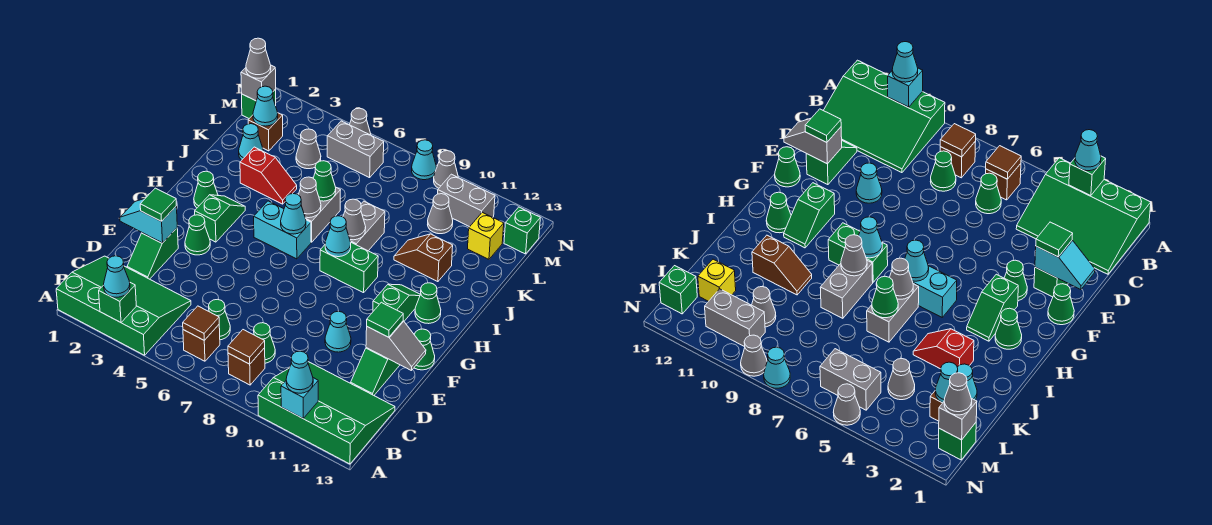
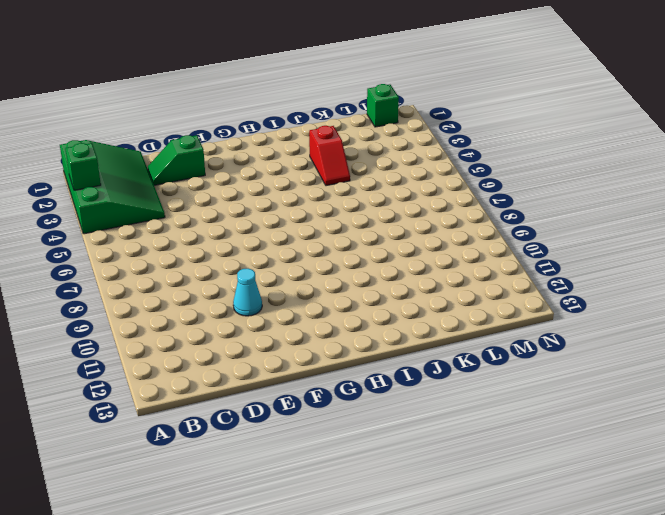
none -> green slope A10:C13 level 1 top A
none -> brown brick B6 level 1
none -> brown brick B8 level 1
none -> green cone C6 level 1

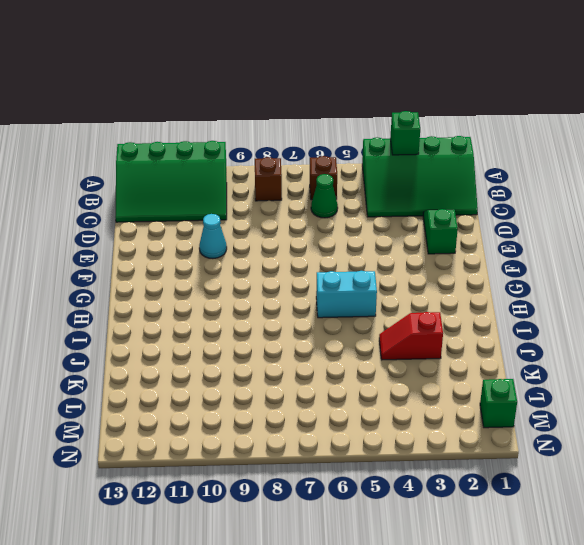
none -> green cone C8 level 1
none -> green slope D12:E12 level 1 top E
none -> green cone F1 level 1
none -> green cone F3 level 1

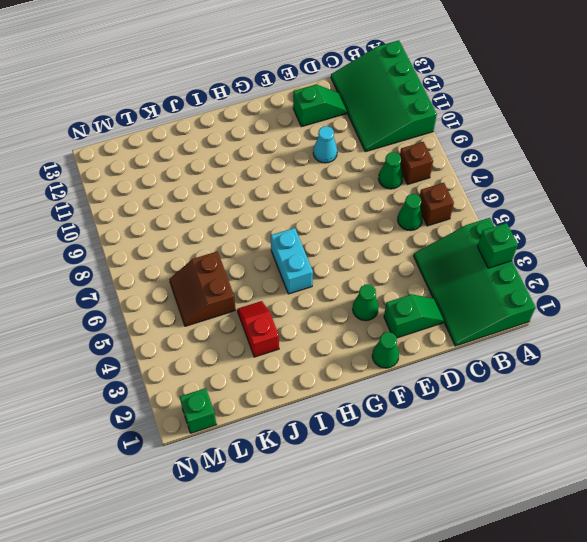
brown slope K5:L6 level 1 top K -> none
none -> green cone F13 level 1
none -> green slope G3:H3 level 1 top G
none -> green slope G11:H11 level 1 top G
none -> green cone H2 level 1

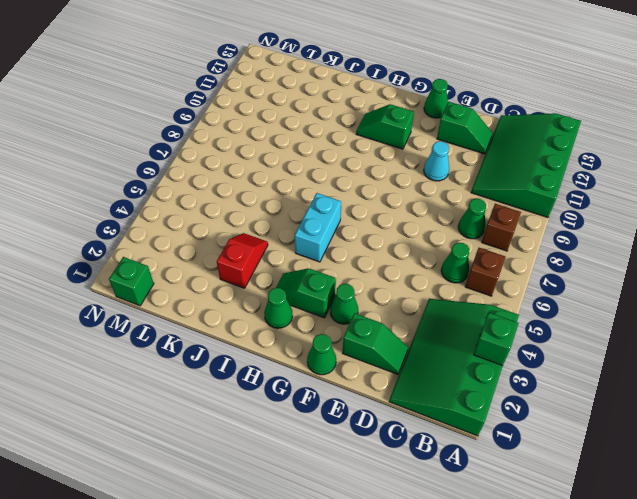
none -> green brick H8:H9 level 1
none -> green cone H12 level 1
none -> grey brick I6:J6 level 1
none -> grey brick I8:J8 level 1

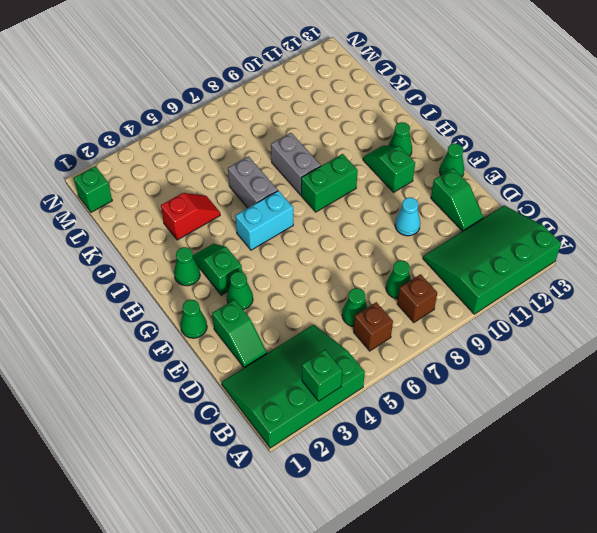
none -> brown slope J10:J11 level 1 top 11
none -> cyan cone K2 level 1
none -> brown brick L2 level 1
none -> grey cone L4 level 1

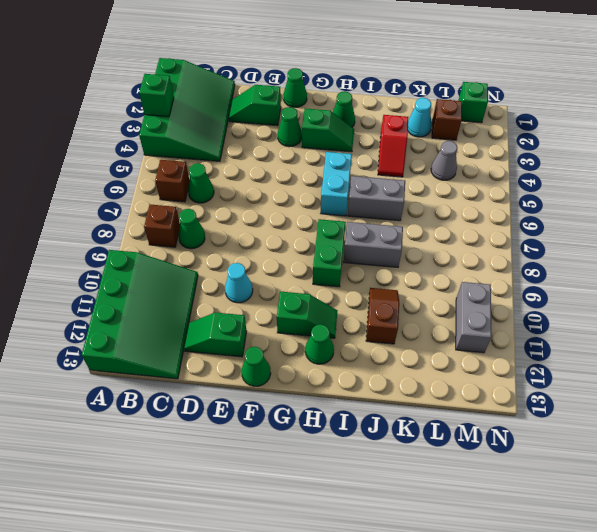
none -> grey cone L10 level 1
none -> yellow brick L12 level 1
none -> grey brick M5:M6 level 1
none -> green brick M13 level 1

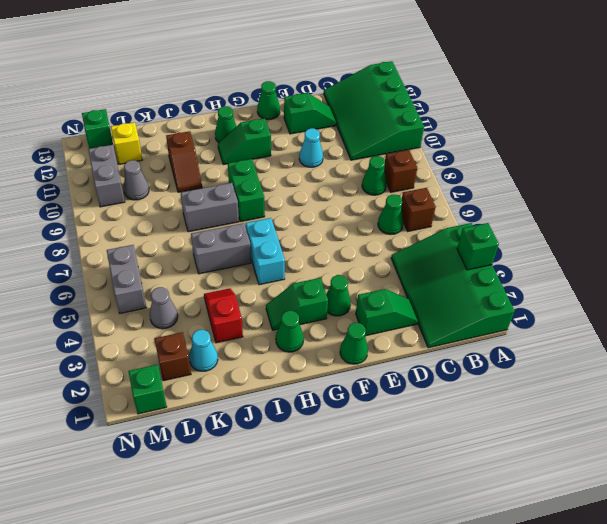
none -> grey cone N5 level 1
none -> cyan cone N8 level 1
none -> grey cone N9 level 1
none -> cyan brick A11 level 2

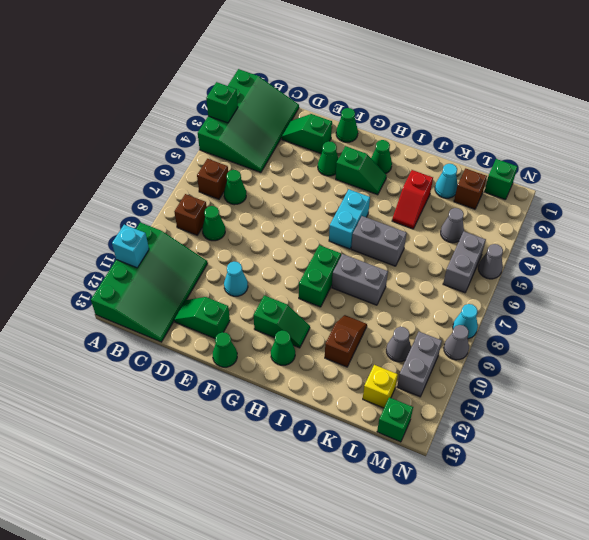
none -> brown tile B6 level 2
none -> brown tile B8 level 2
none -> cyan slope E1:E2 level 2 top 2
none -> grey slope E12:E13 level 2 top 12

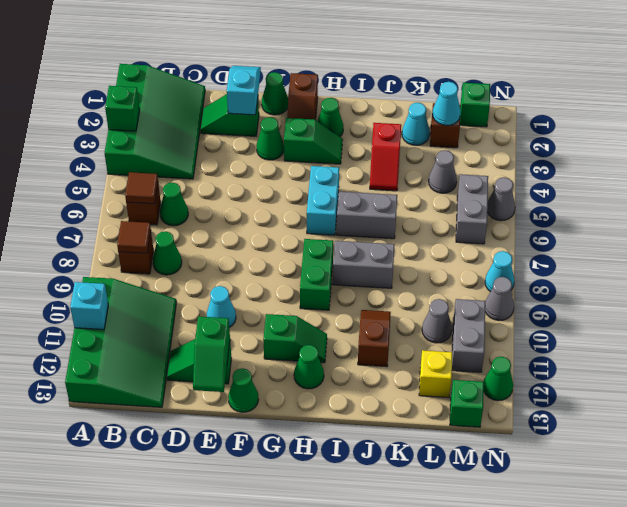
green slope E12:E13 level 2 top 12 -> grey slope E12:E13 level 2 top 12
brown slope G1:G2 level 1 top 1 -> none
green cone N12 level 1 -> green cone J6 level 2
none -> cyan cone H6 level 2
none -> cyan cone H8 level 2
none -> grey cone I6 level 2
none -> grey cone I8 level 2

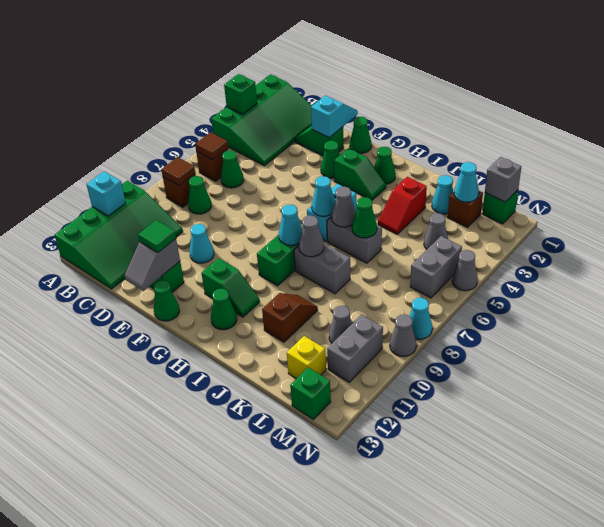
none -> cyan cone A3 level 3
none -> cyan cone A11 level 3
none -> green tile E2 level 3
none -> grey cone M1 level 3

